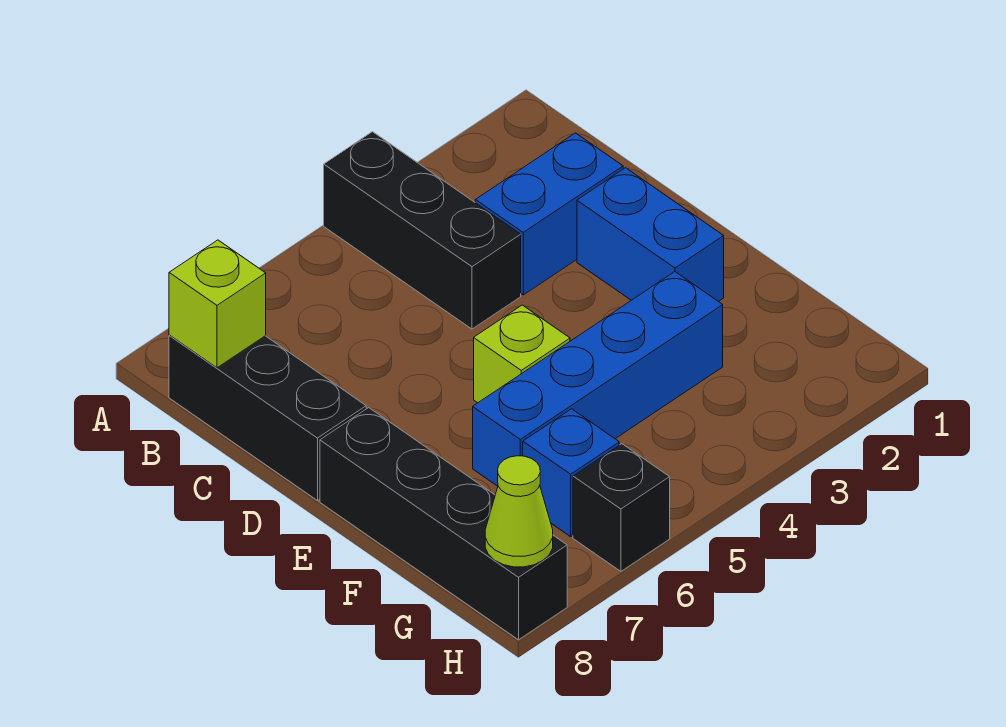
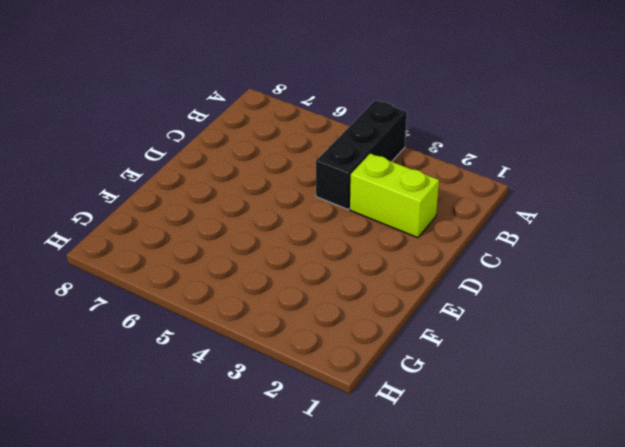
lime brick C2:C3 level 1 -> blue brick C2:C3 level 1
none -> black brick B8:D8 level 1
none -> blue brick D2:E2 level 1

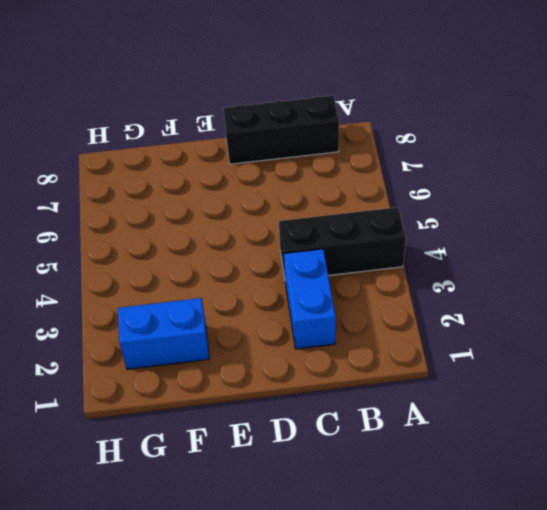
blue brick F2:G2 level 1 -> blue brick D2:E2 level 1
none -> lime brick E5 level 1
none -> black brick E8:H8 level 1

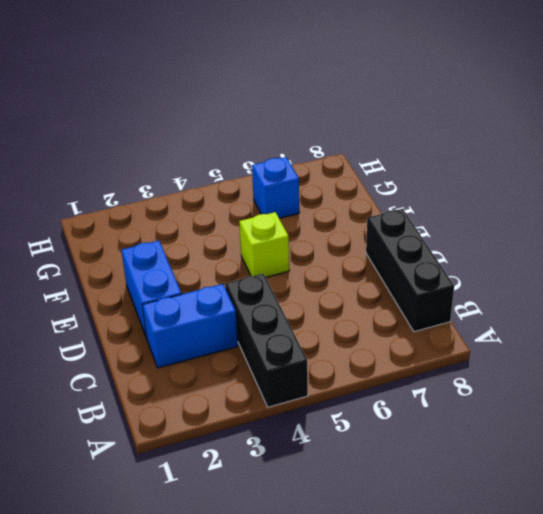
none -> black brick E8:H8 level 1
none -> blue brick F3:F6 level 1

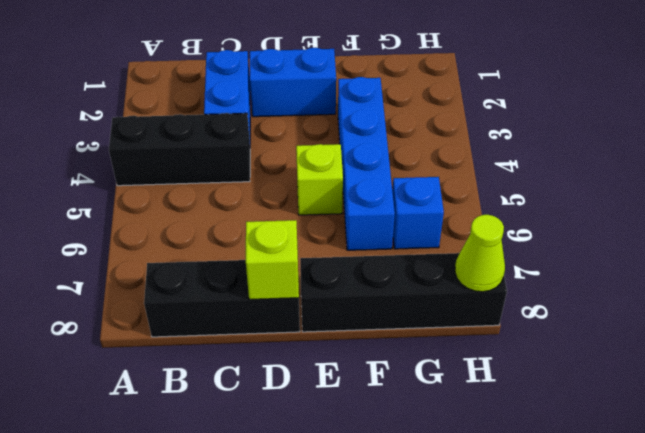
lime brick D8 level 2 -> lime brick B8 level 2
none -> black brick H6 level 1

